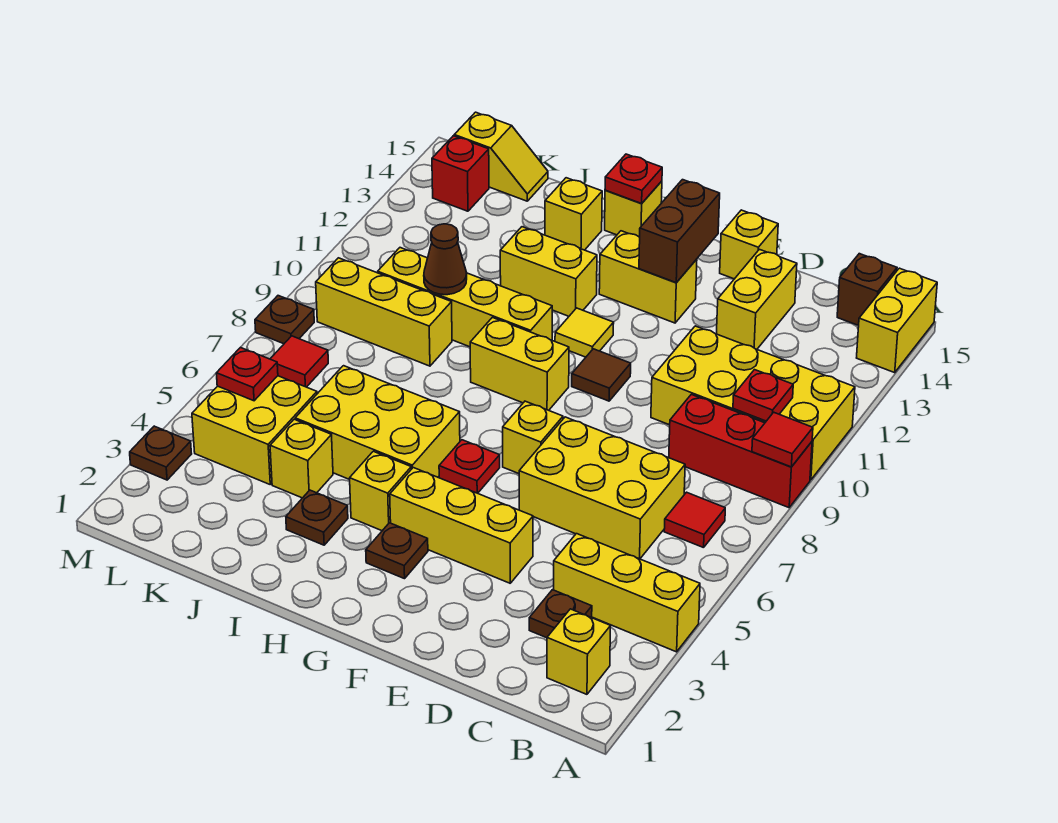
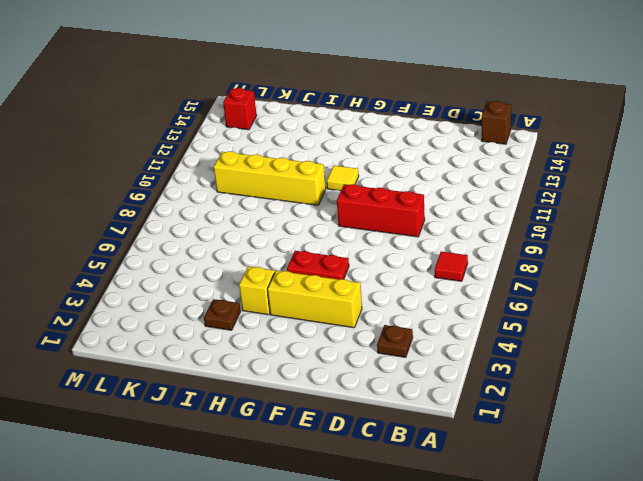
red brick D9:F9 level 1 -> red brick A9:C9 level 1
red plate F6:G6 level 1 -> red plate G6 level 1
none -> yellow brick A4:C4 level 1
none -> yellow brick A10:D11 level 1
none -> yellow brick A14:A15 level 1
none -> yellow brick B2 level 1

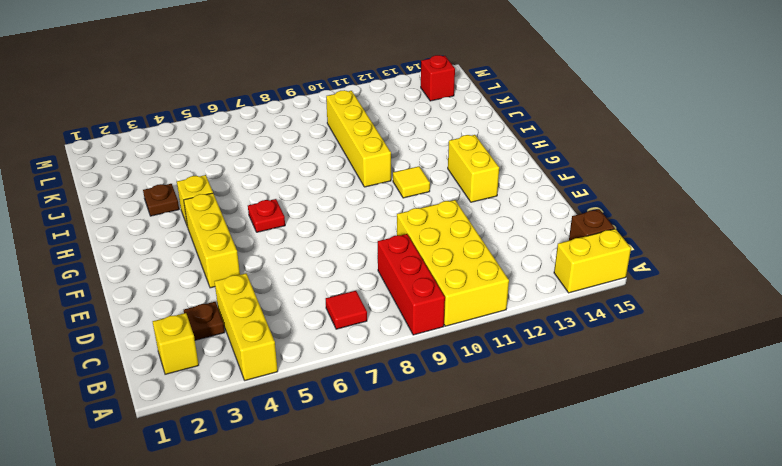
none -> yellow brick C6:E7 level 1
none -> yellow brick D13:D14 level 1
none -> yellow brick E15 level 1
none -> yellow brick F7 level 1

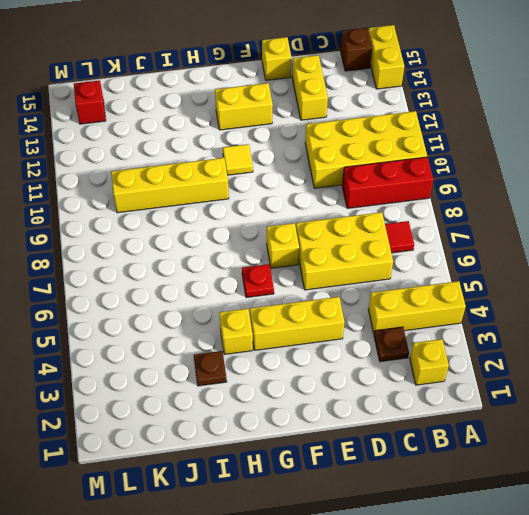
none -> brown tile F10 level 1
none -> brown plate G3 level 1
none -> yellow brick G9:H9 level 1
none -> yellow brick H5:J6 level 1

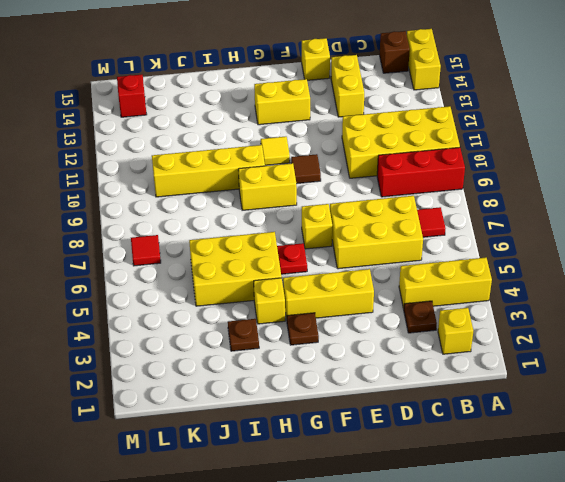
none -> yellow brick H12:I12 level 1
none -> yellow brick H15 level 1
none -> yellow brick I14 level 1
none -> yellow brick J4 level 1

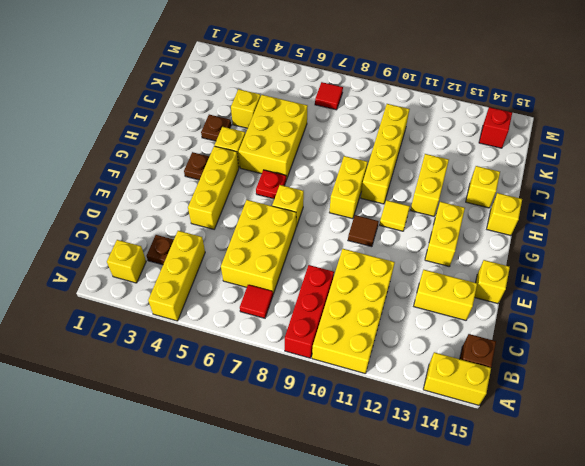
none -> yellow brick J9:L9 level 1
none -> yellow brick K4:L5 level 1
none -> yellow slope K15:L15 level 1 top L
none -> brown plate M3 level 1

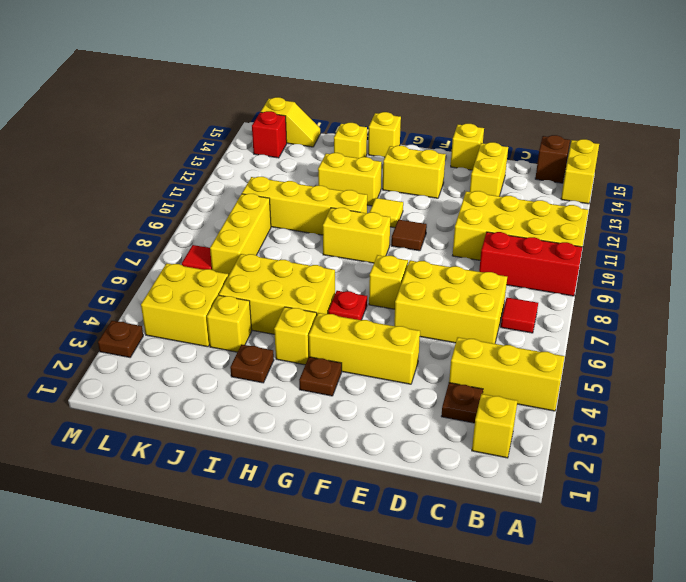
yellow brick K7:K9 level 1 -> yellow brick J9:L9 level 1
none -> brown plate M8 level 1
none -> red tile A9 level 2
none -> red plate B10 level 2
none -> brown brick F13:F14 level 2

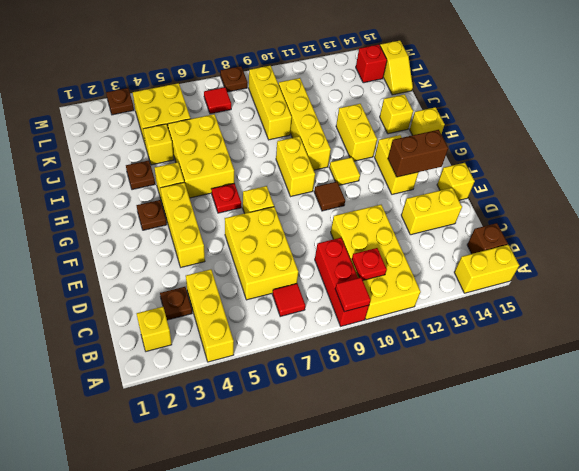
none -> red plate H15 level 2
none -> brown cone J10 level 2
none -> red plate L5 level 2

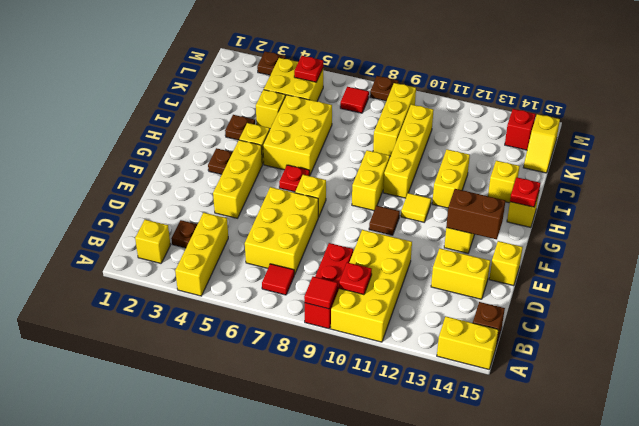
none -> brown cone J10 level 2

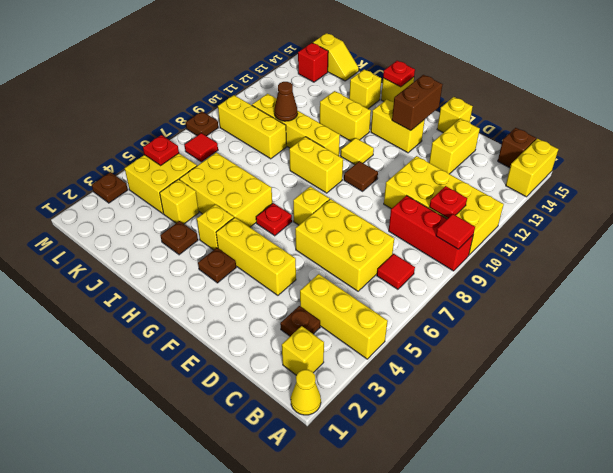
yellow cone A1 level 1 -> none

